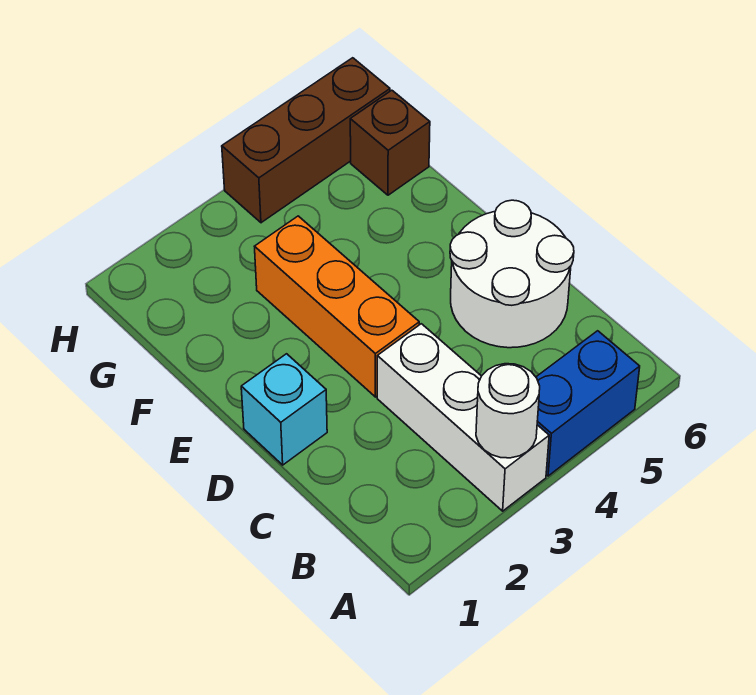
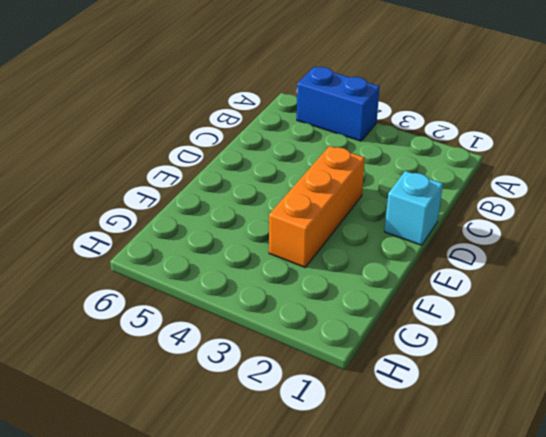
none -> white brick A3:C3 level 1
none -> white round brick C5:D6 level 1

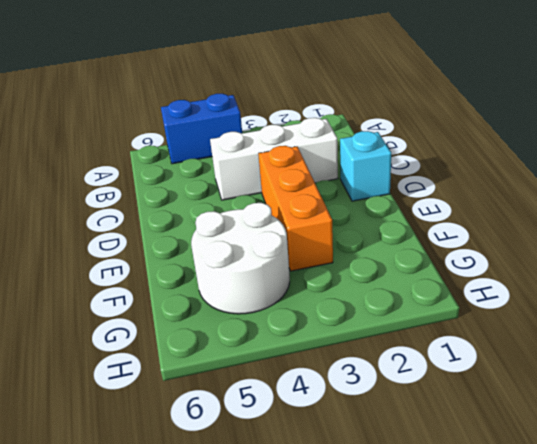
white brick C2:C4 level 1 -> white brick A3:C3 level 1
white round brick F4:G5 level 1 -> white round brick C5:D6 level 1
none -> brown brick G6 level 1
none -> brown brick H4:H6 level 1

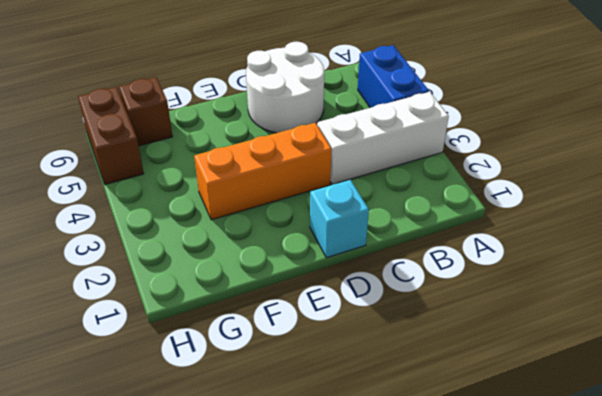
brown brick H5:H6 level 1 -> brown brick H4:H6 level 1
none -> white round brick A3 level 2

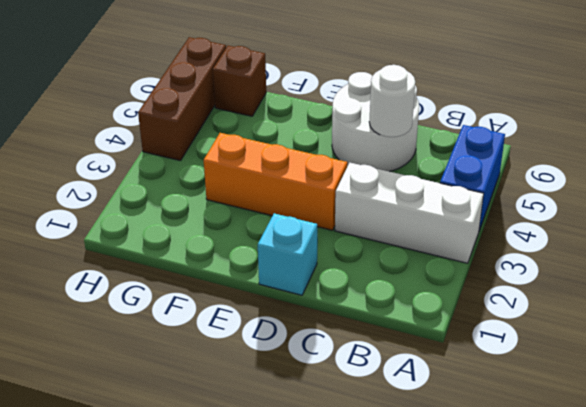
white round brick C5 level 2 -> white round brick A3 level 2

